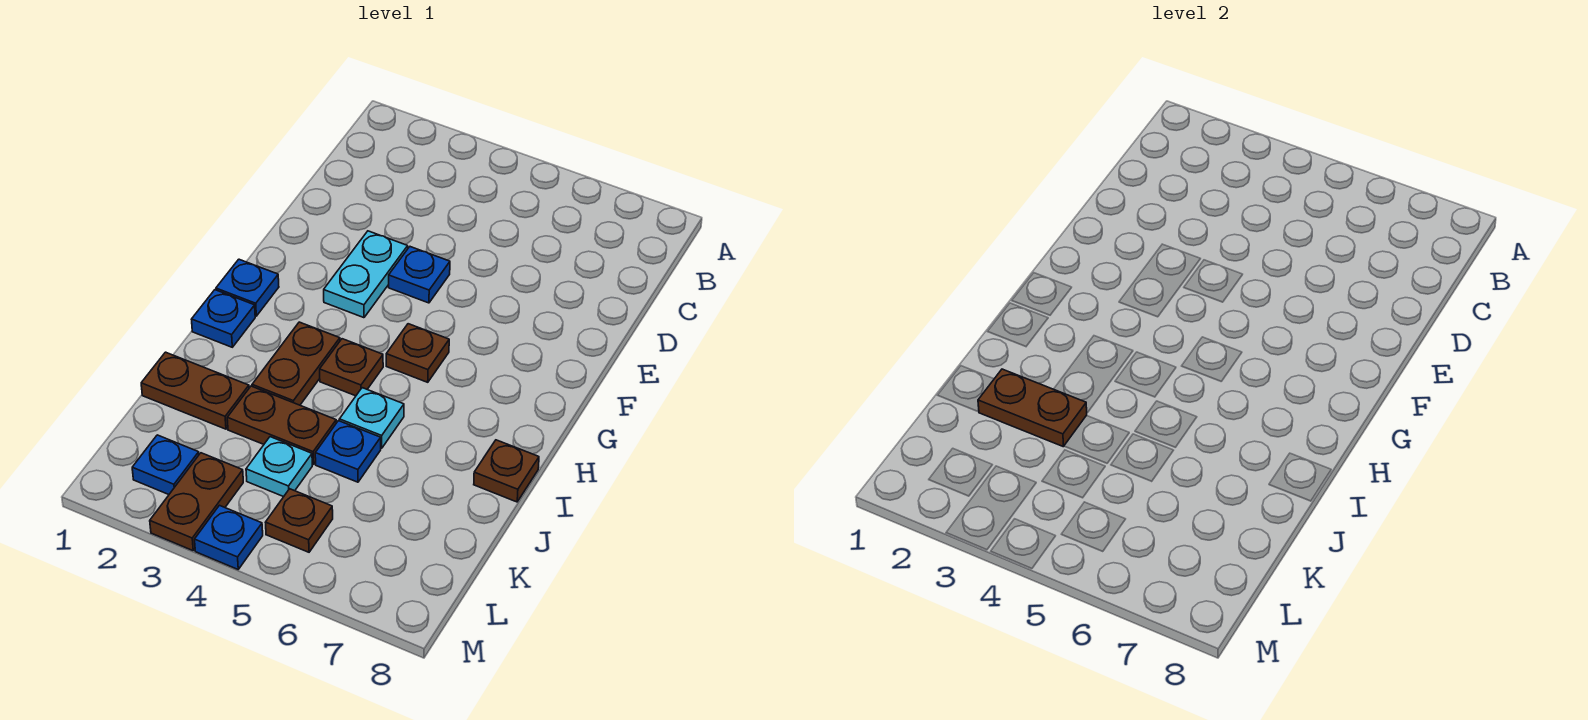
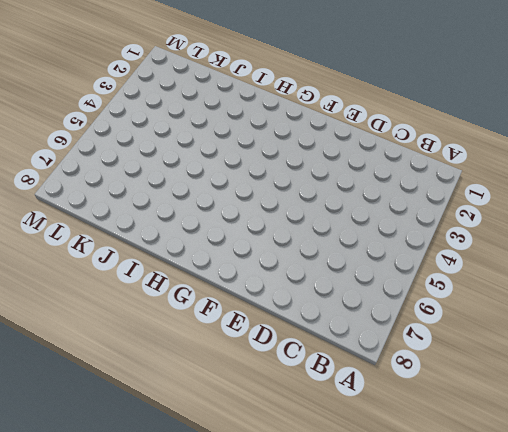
none -> cyan plate E3:F3 level 1
none -> blue plate E4 level 1
none -> blue plate G1 level 1

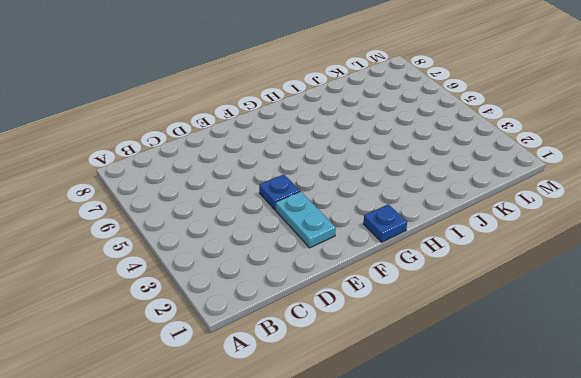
cyan plate E2:E3 level 1 -> cyan plate E3:F3 level 1
none -> brown plate G5 level 1
none -> blue plate H1 level 1
none -> brown plate H3:I3 level 1

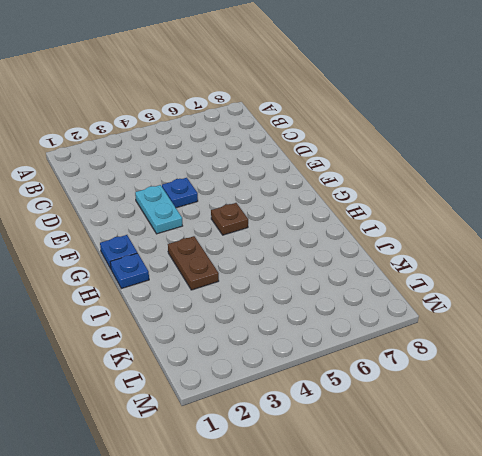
none -> brown plate H4 level 1
none -> cyan plate I5 level 1
none -> brown plate I8 level 1

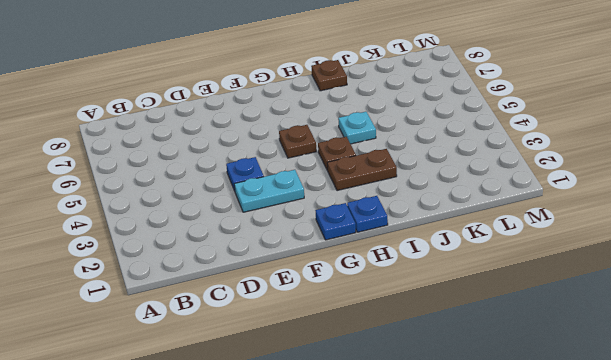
none -> brown plate J1:J2 level 1
none -> brown plate J3:J4 level 1
none -> blue plate J5 level 1

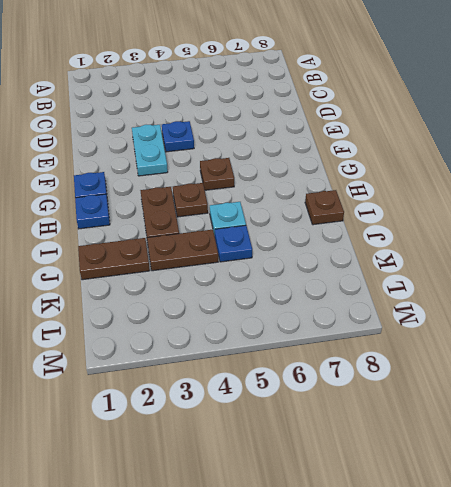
none -> cyan plate K4 level 1
none -> blue plate L2 level 1
none -> brown plate L3:M3 level 1

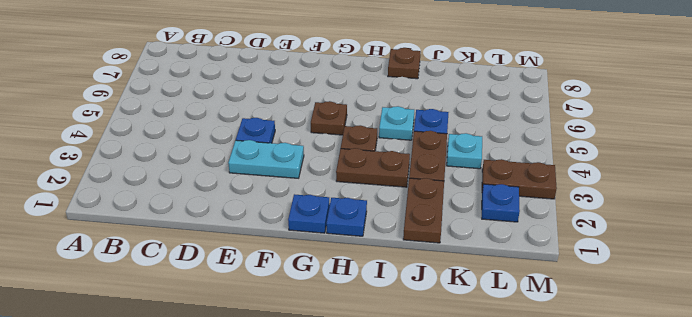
none -> brown plate L5 level 1
none -> blue plate M4 level 1
none -> brown plate J2:J3 level 2

